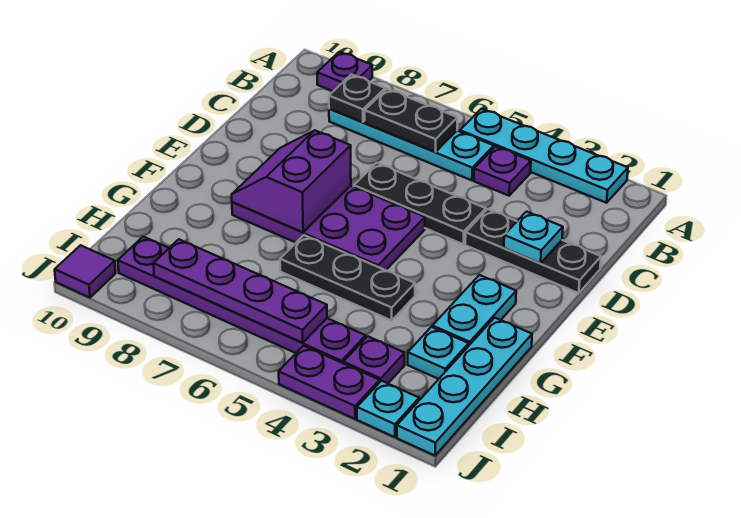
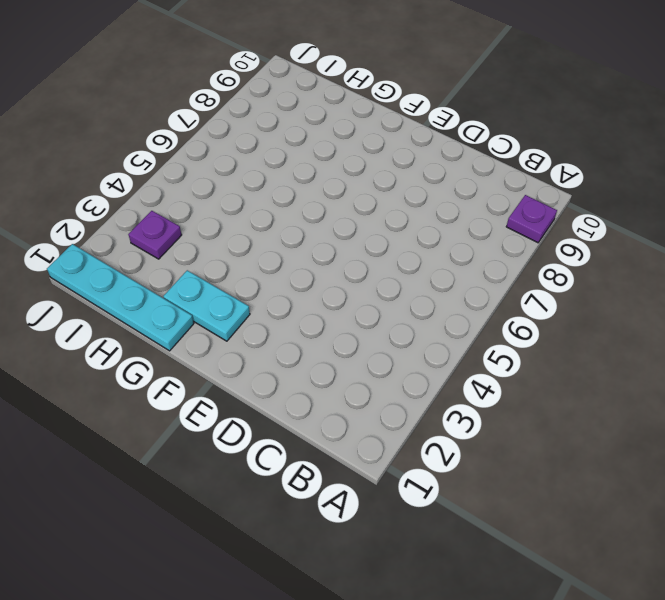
none -> cyan plate A2:A5 level 1
none -> purple plate B4 level 1
none -> cyan plate B5:B8 level 1

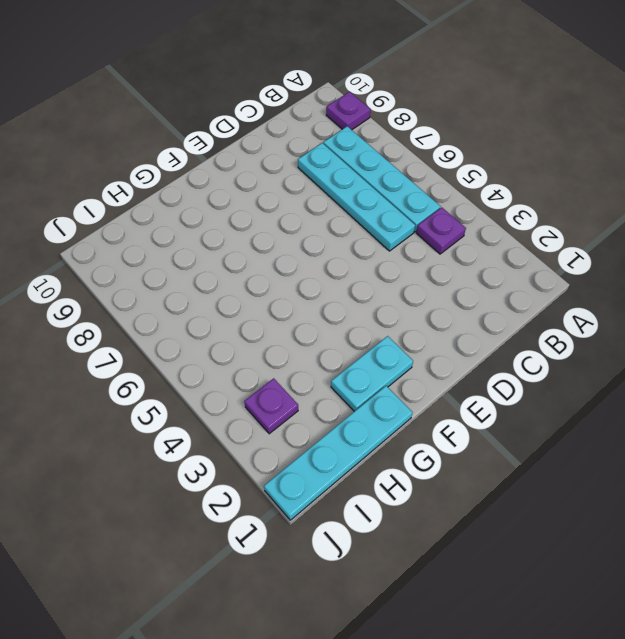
cyan plate C5:C8 level 1 -> cyan plate A2:A5 level 1
none -> black plate D1:D3 level 1
none -> black plate D4:D6 level 1
none -> purple plate E5:F8 level 1

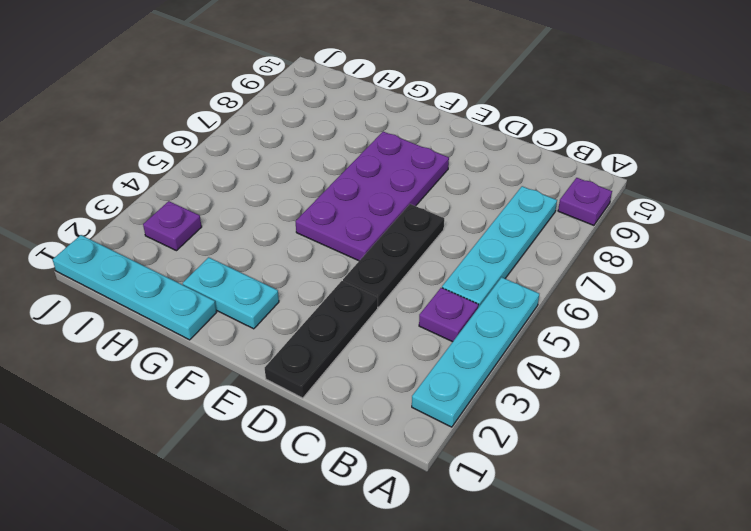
none -> black plate G4:G6 level 1
none -> cyan plate H2 level 1
none -> purple plate I4:I9 level 1

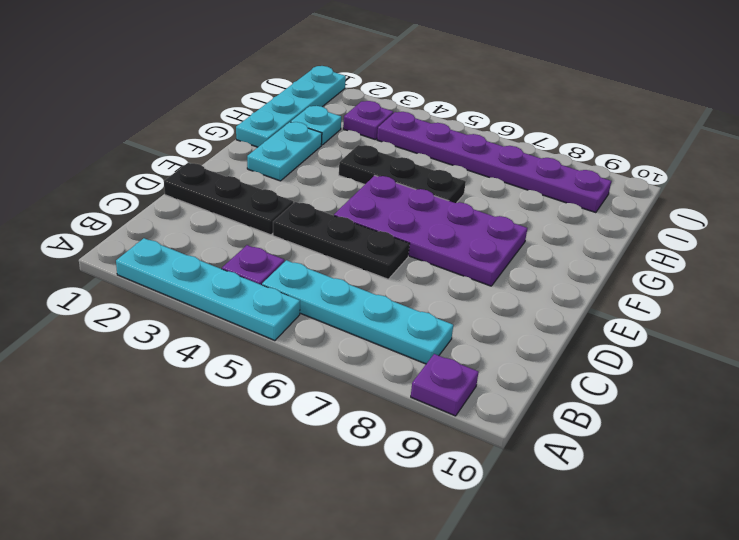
none -> cyan plate J2 level 1
none -> purple plate J3:J4 level 1
none -> purple tile J10 level 1

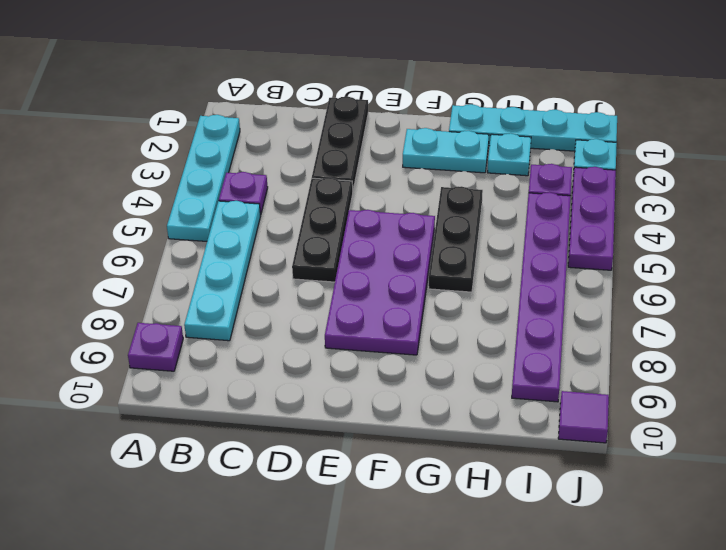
purple plate J3:J5 level 1 -> purple plate J3:J4 level 1
none -> black plate B6:B7 level 2
none -> black plate B8 level 2
none -> cyan plate D2 level 2

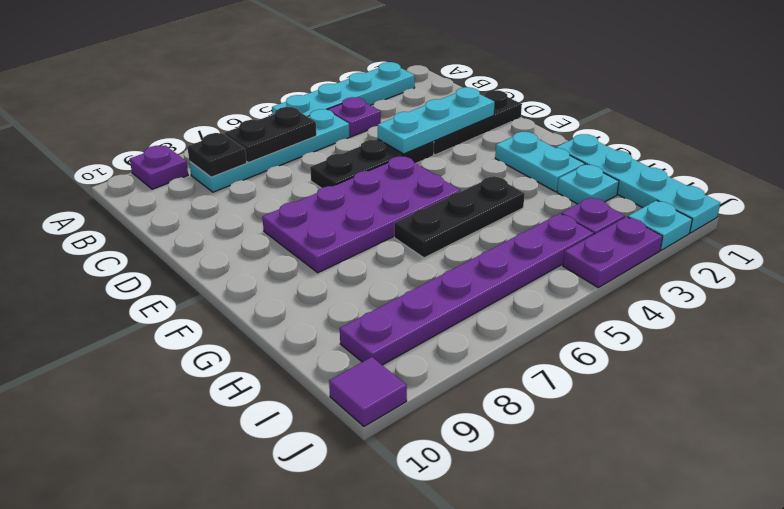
cyan plate D2:D4 level 2 -> cyan plate D2 level 2
none -> purple slope E7:F8 level 2 top 7
none -> purple plate I5:I8 level 2

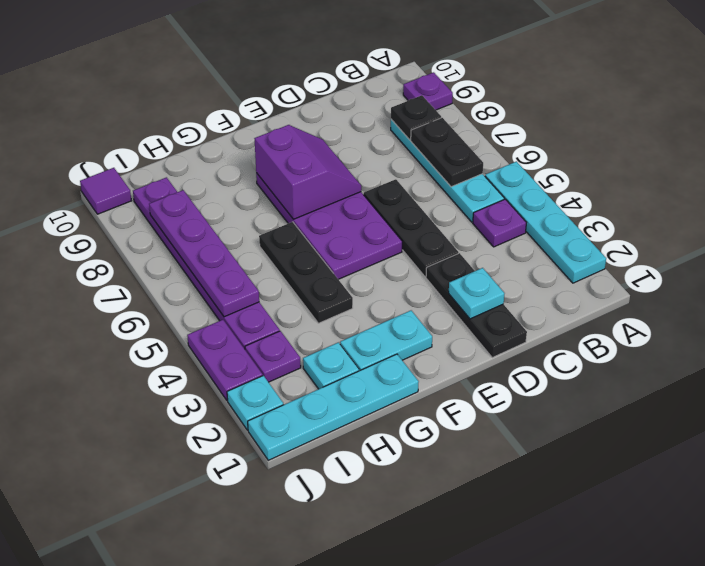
purple slope E7:F8 level 2 top F -> purple slope E7:F8 level 2 top 7

